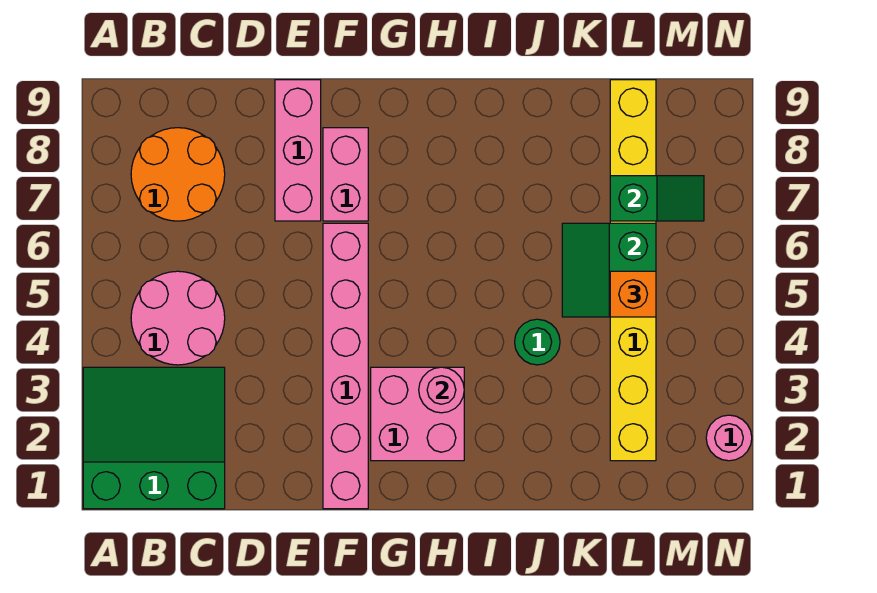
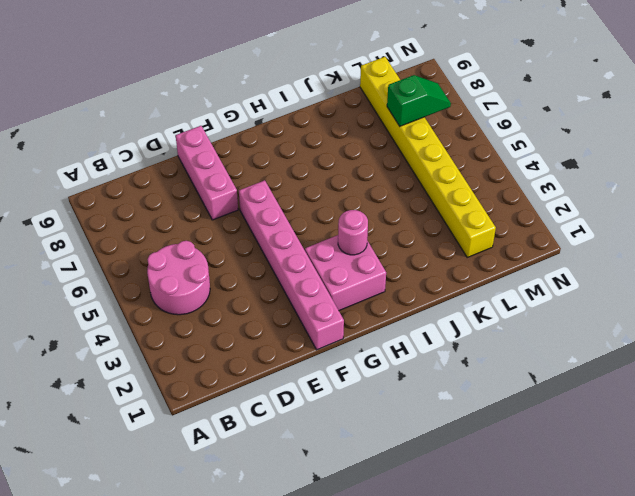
none -> green slope A1:C3 level 1 top 1
none -> orange round brick B7:C8 level 1
none -> pink brick F7:F8 level 1

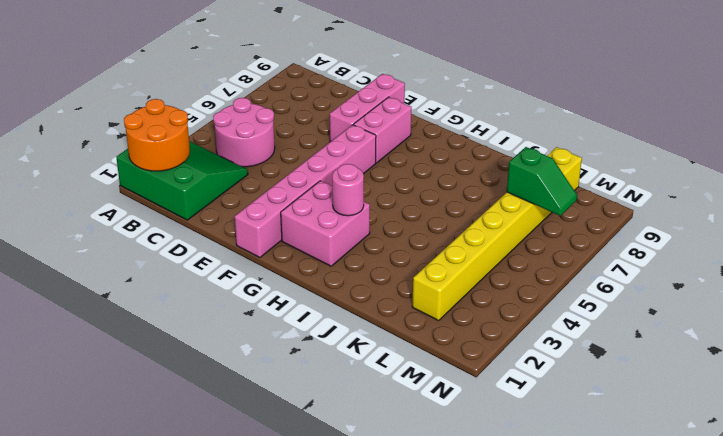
orange round brick A1:B2 level 2 -> orange round brick B7:C8 level 1
none -> green round brick J4 level 1
none -> pink round brick N2 level 1
none -> green slope K5:L6 level 2 top L

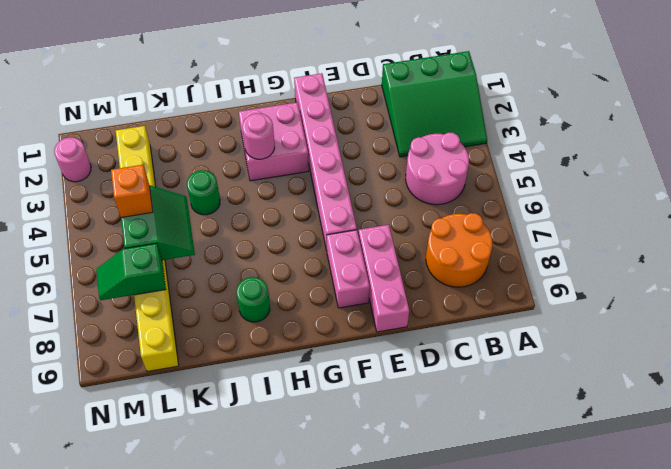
green round brick I8 level 1 -> none

